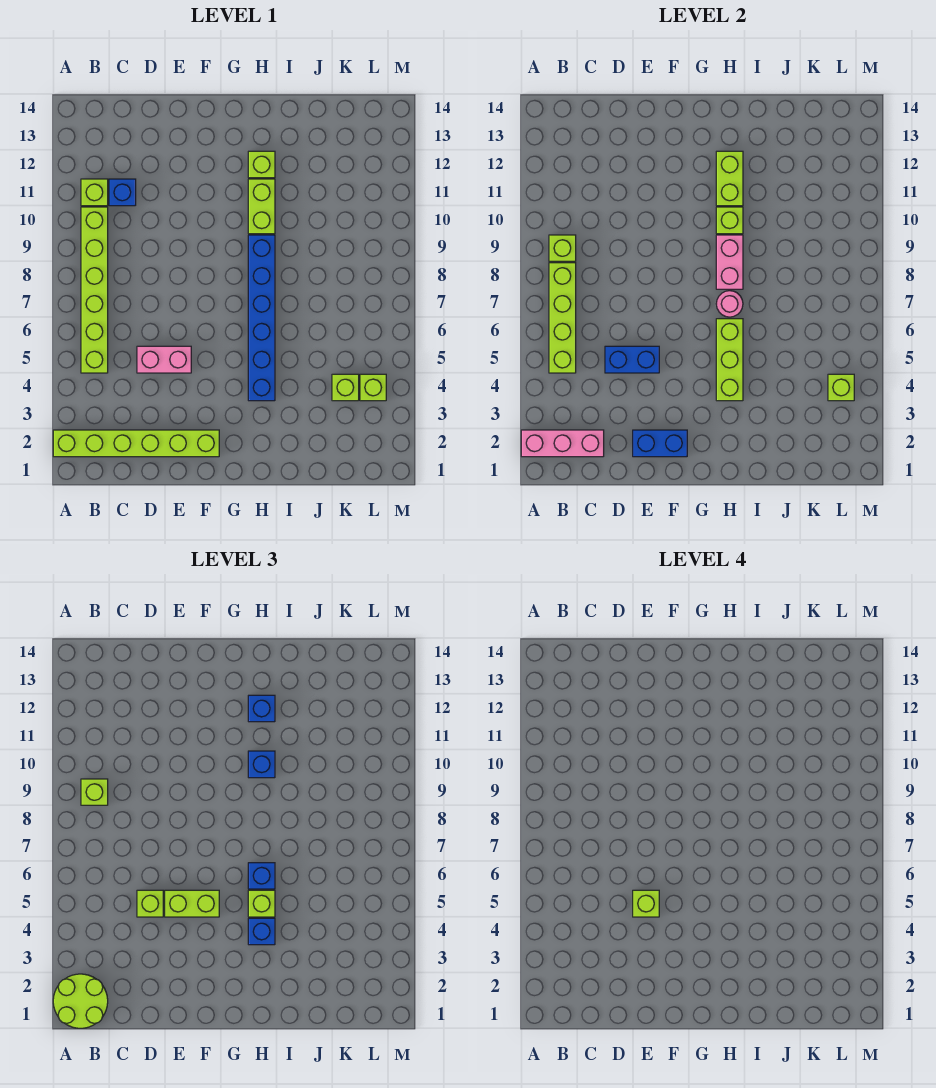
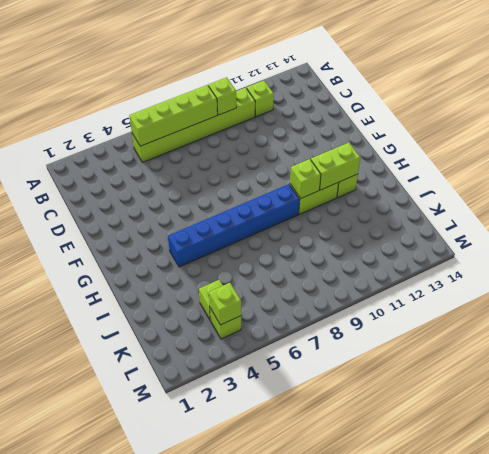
none -> lime brick A2:F2 level 1
none -> blue brick C11 level 1
none -> pink brick D5:E5 level 1
none -> pink brick A2:C2 level 2

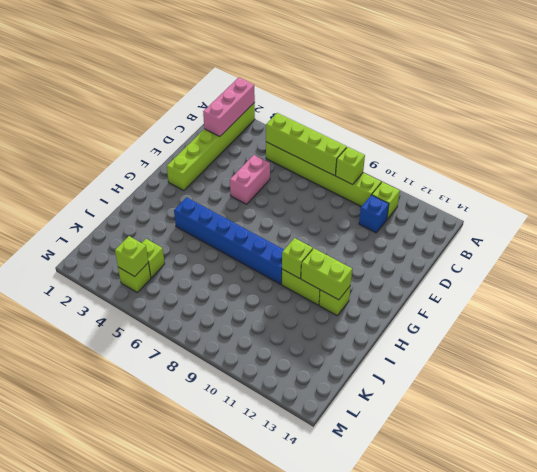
none -> blue brick D5:E5 level 2
none -> blue brick E2:F2 level 2
none -> lime brick H4:H6 level 2
none -> pink round brick H7 level 2

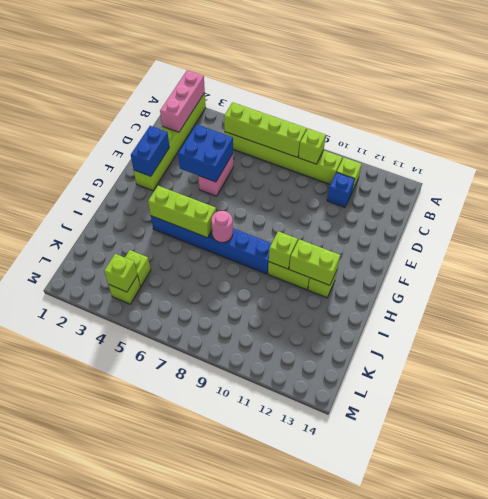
blue brick D4:E5 level 2 -> blue brick D5:E5 level 2
none -> pink brick H8:H9 level 2
none -> lime round brick A1:B2 level 3
none -> lime brick B9 level 3
none -> lime brick D5 level 3

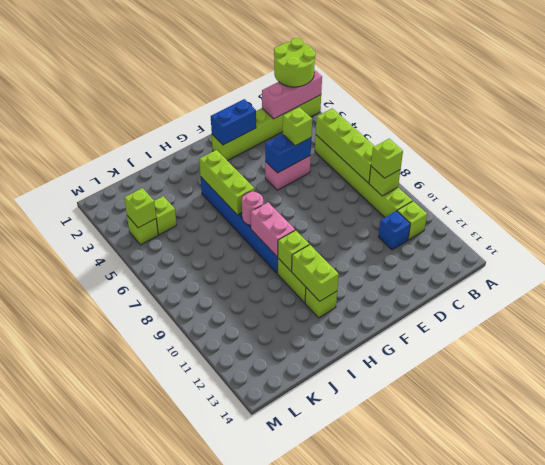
none -> lime brick E5:F5 level 3
none -> blue brick H4 level 3
none -> lime brick H5 level 3
none -> blue brick H6 level 3

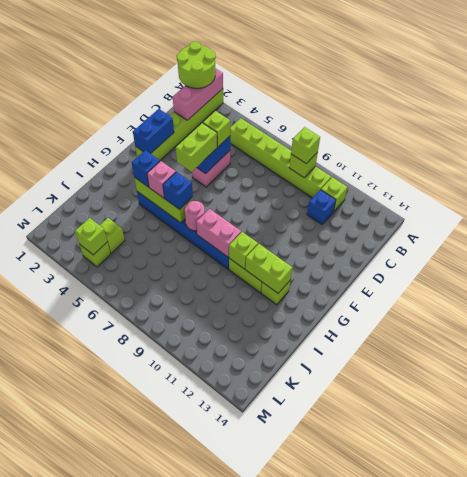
pink brick H5 level 3 -> lime brick H5 level 3
none -> lime brick B5:B8 level 2
none -> blue brick H10 level 3
none -> blue brick H12 level 3
none -> lime brick E5 level 4

